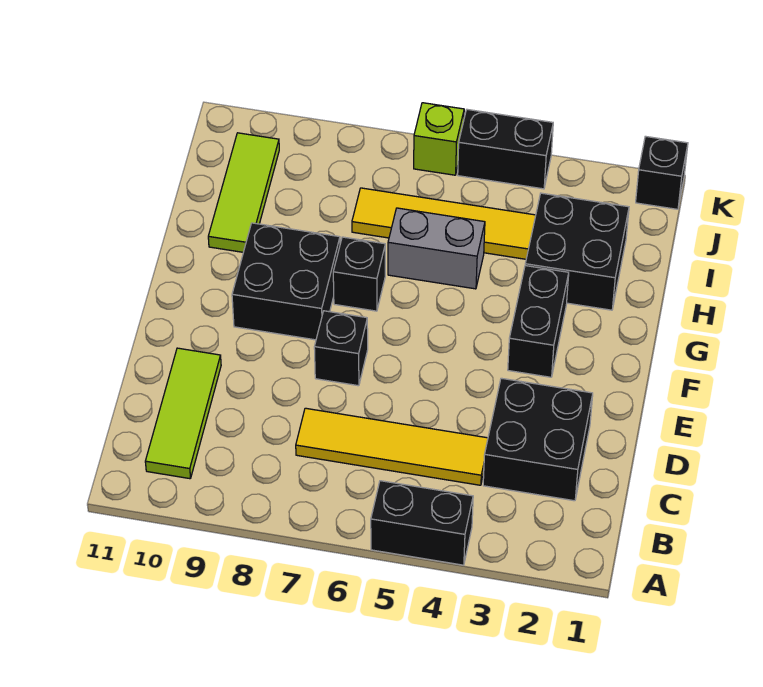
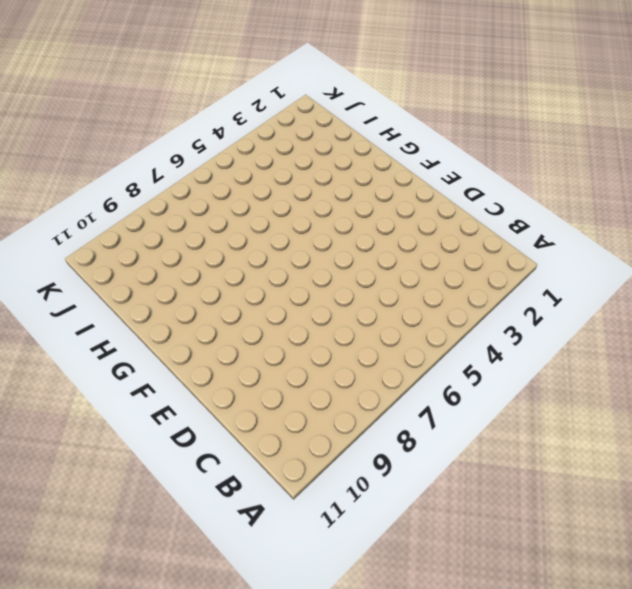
none -> black brick A4:A5 level 1
none -> lime tile B10:D10 level 1
none -> black brick C2:D3 level 1

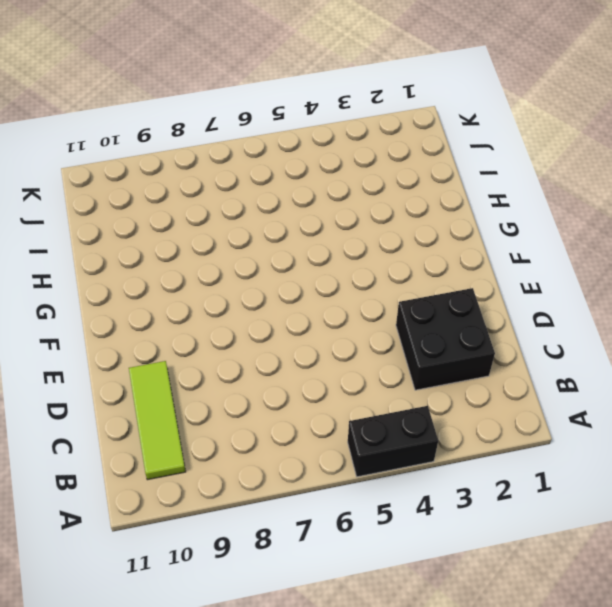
none -> yellow tile C4:C7 level 1
none -> black brick E7 level 1
none -> black brick F3:G3 level 1

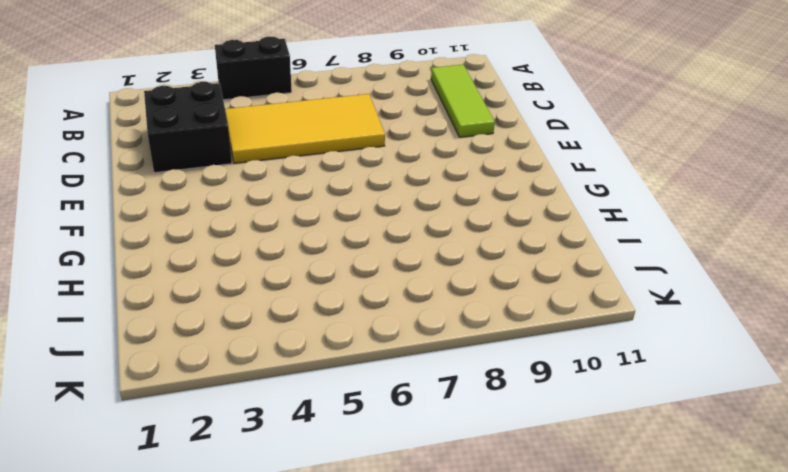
yellow tile C4:D7 level 1 -> yellow tile C4:C7 level 1
none -> black brick E7 level 1
none -> black brick F3:G3 level 1
none -> black brick F8:G9 level 1

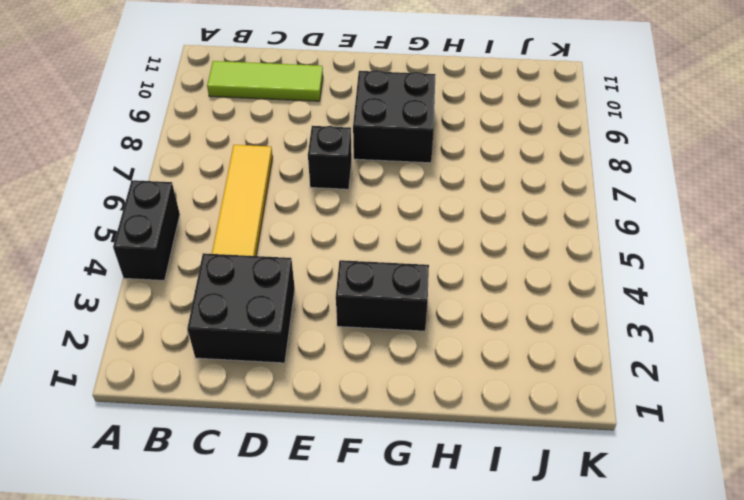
none -> black brick G7 level 1
none -> black brick H2:I3 level 1
none -> grey brick H5:H6 level 1

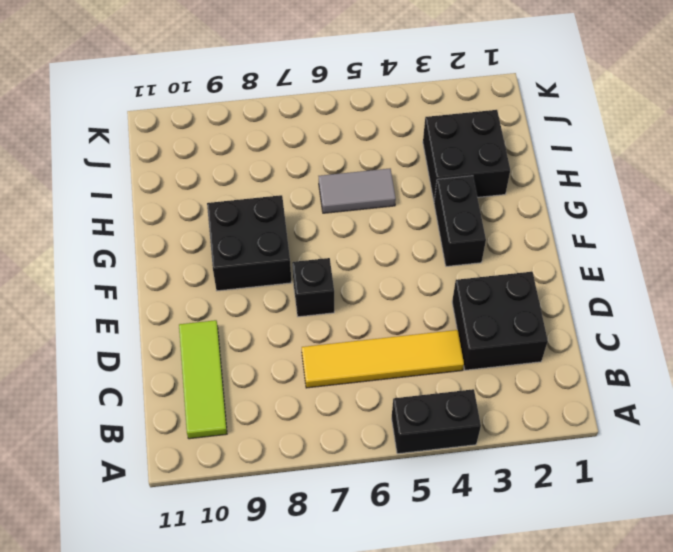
grey tile H5:H6 level 1 -> grey brick H5:H6 level 1
none -> black brick G7 level 1
none -> lime tile H10:J10 level 1
none -> yellow tile I4:I7 level 1

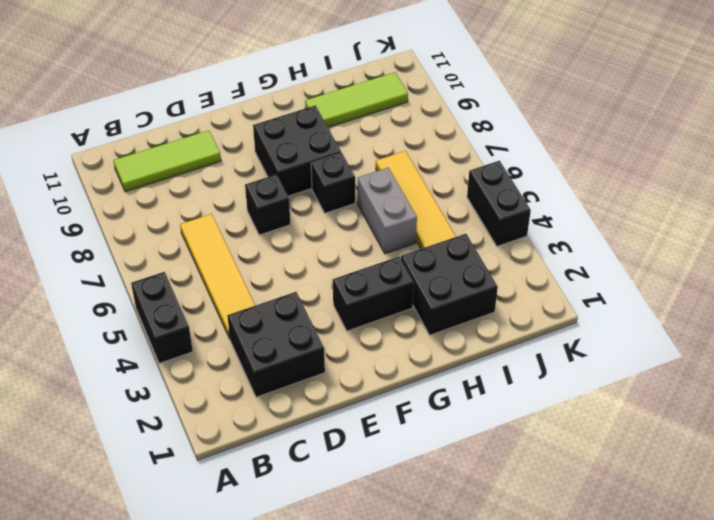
none -> black brick K1 level 1
none -> lime brick K6 level 1

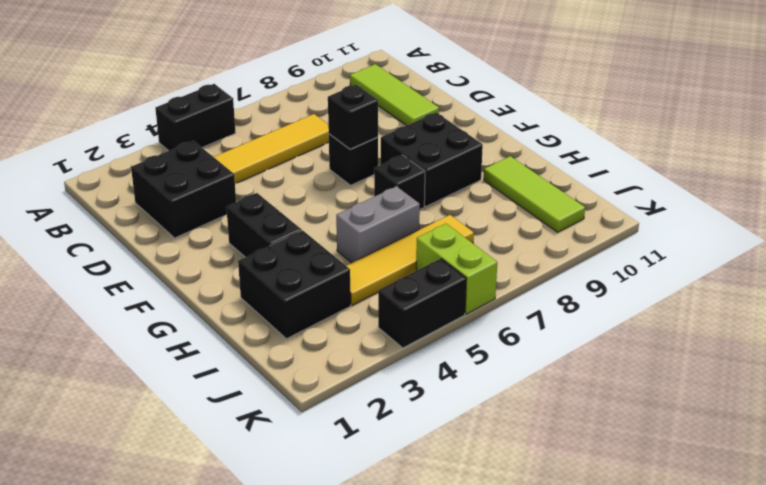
black brick E7 level 2 -> black brick K1 level 1
lime brick J6:K6 level 1 -> lime brick K6 level 1

